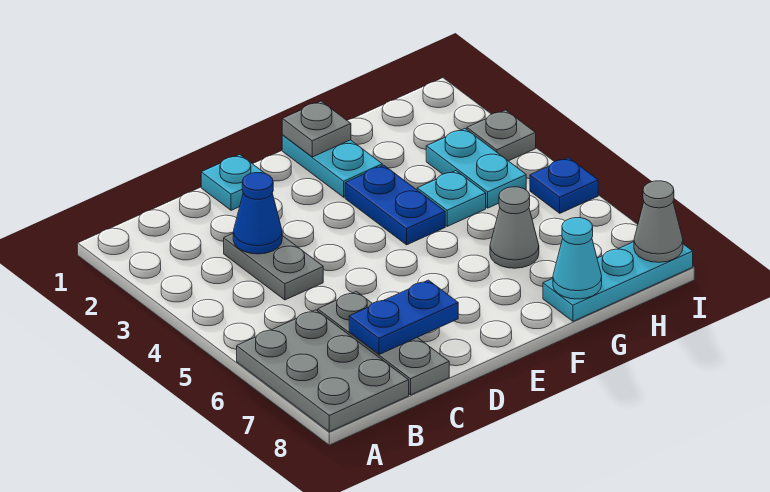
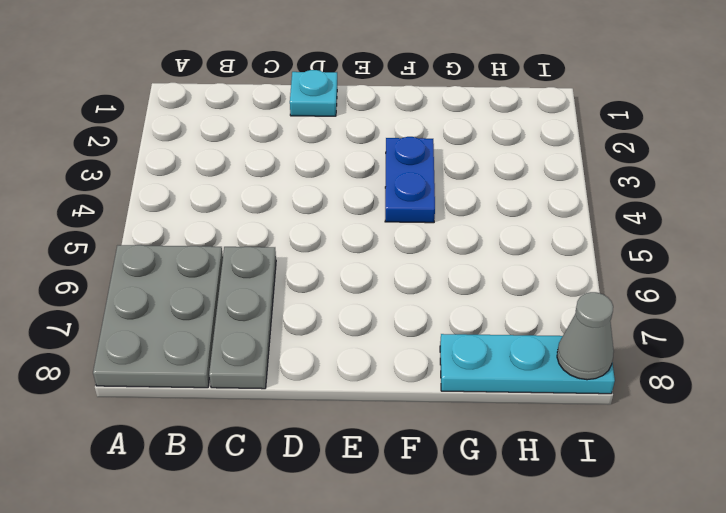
none -> grey plate C3:C4 level 1
none -> cyan plate F1:F2 level 1
none -> cyan plate G4 level 1

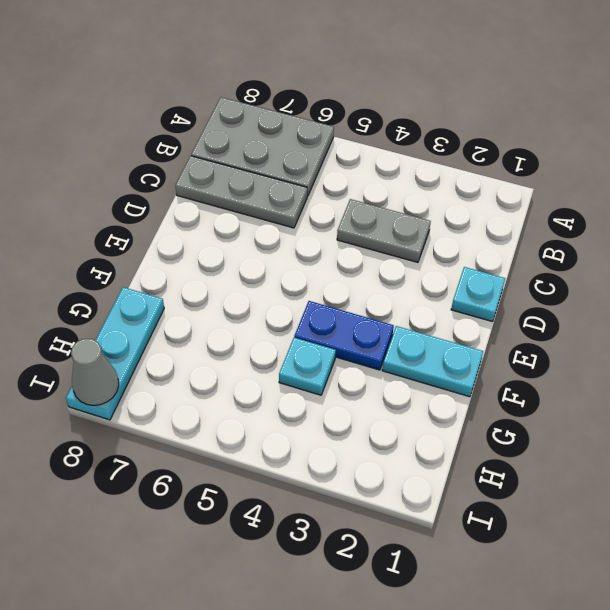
none -> grey cone G6 level 1
none -> cyan plate H3:H4 level 1
none -> grey plate I3 level 1

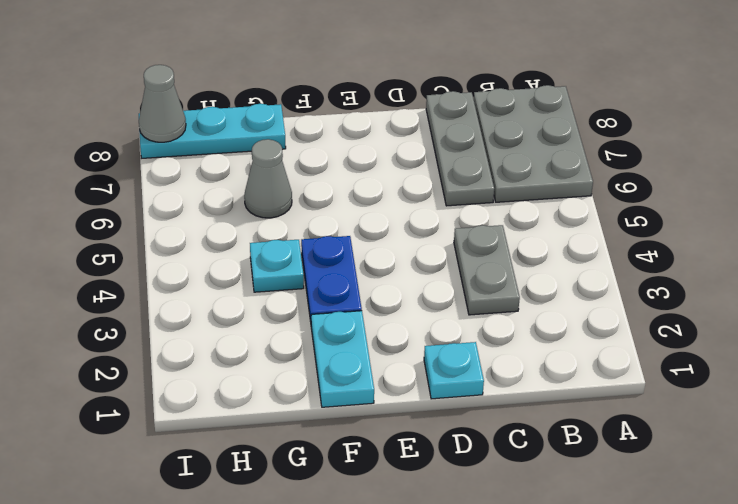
none -> cyan plate H3:H4 level 1
none -> grey plate I3 level 1
none -> blue plate I5 level 1

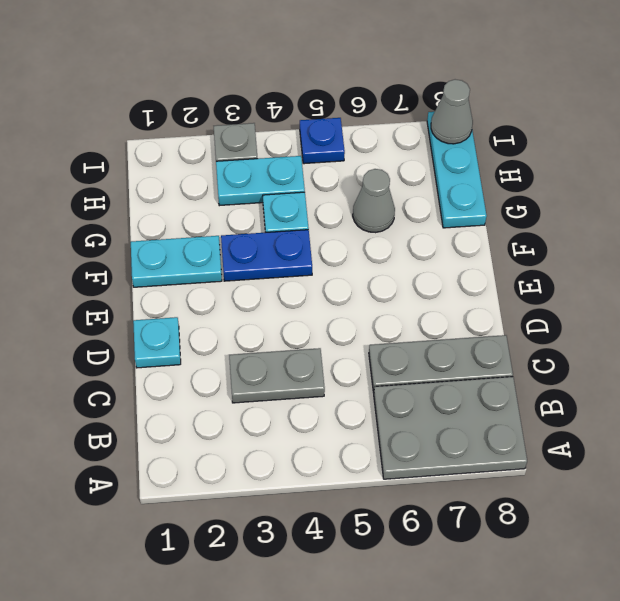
none -> blue cone C3 level 2
none -> blue plate C7:D7 level 2
none -> grey plate F1 level 2

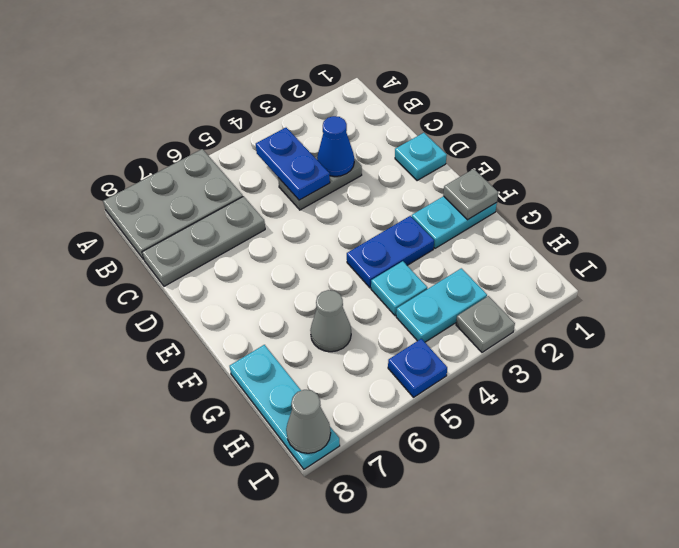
blue plate B4:C4 level 2 -> blue plate C7:D7 level 2
none -> cyan cone G8 level 2

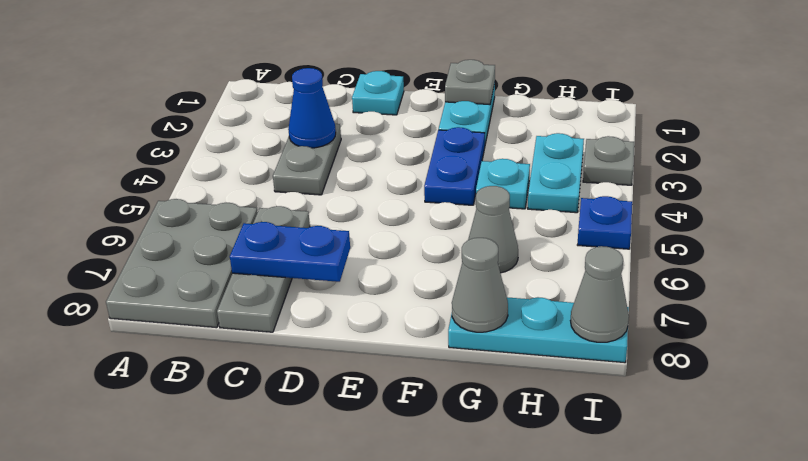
grey cone G8 level 2 -> cyan cone G8 level 2

